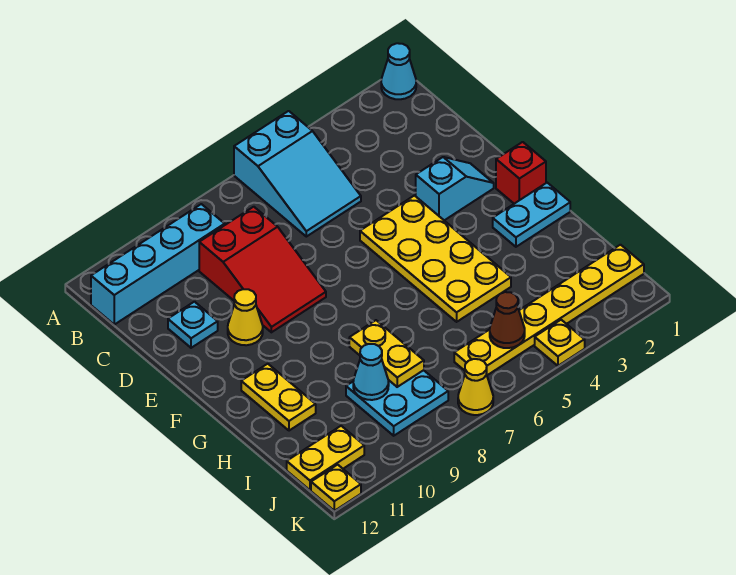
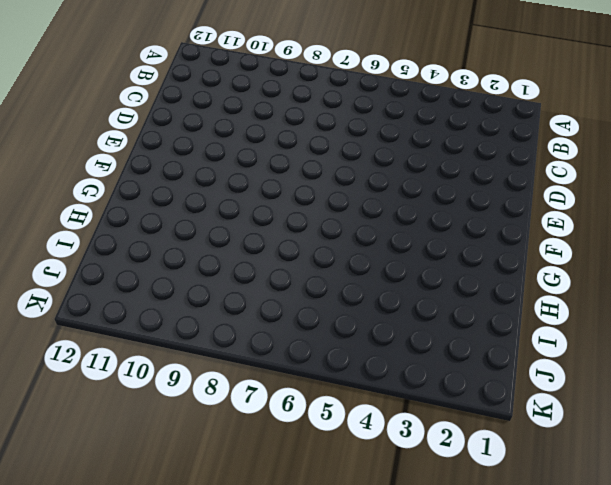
none -> cyan cone A1 level 1
none -> cyan slope A5:C6 level 1 top A
none -> cyan brick B9:B12 level 1

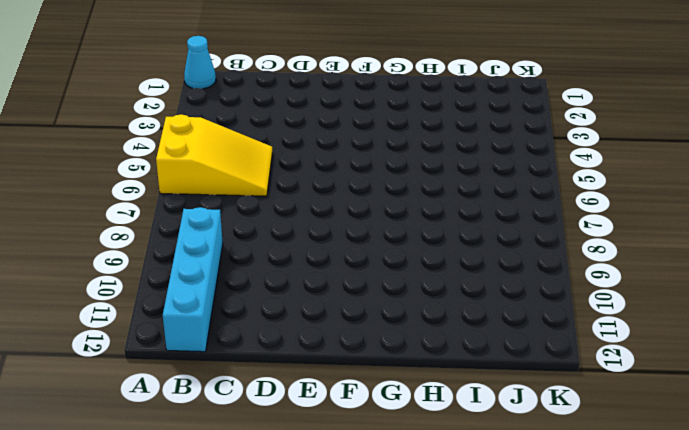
yellow slope A5:C6 level 1 top A -> cyan slope A5:C6 level 1 top A
none -> red slope C8:E9 level 1 top C
none -> cyan plate D11 level 1
none -> cyan slope E2:E3 level 1 top 3

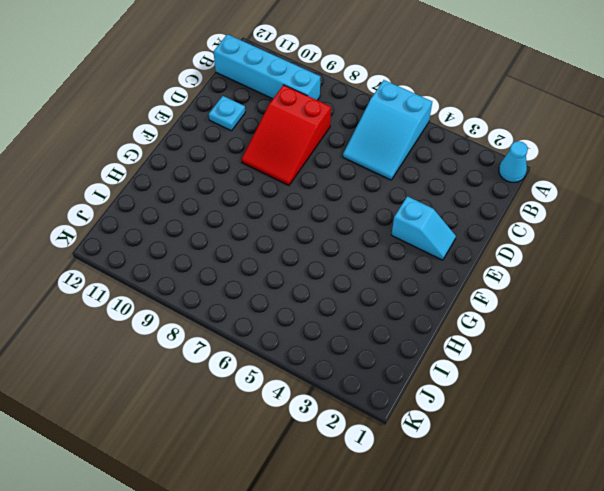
none -> yellow plate E4:H5 level 1
none -> yellow cone E10 level 1
none -> red brick F1 level 1

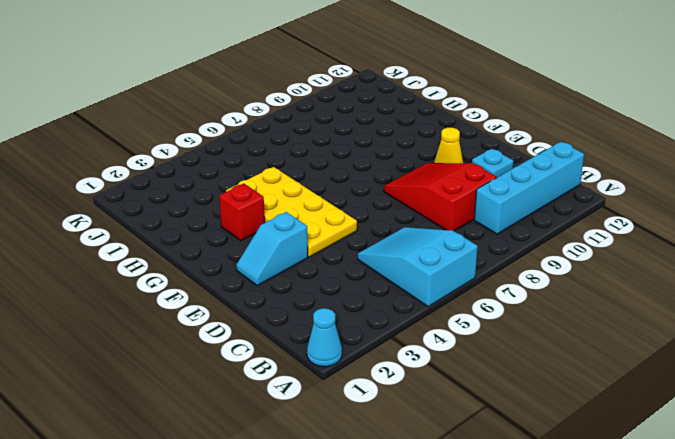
red brick G3 level 1 -> red brick F1 level 1
none -> cyan plate G1:G2 level 1
none -> yellow plate G11:H11 level 1
none -> cyan plate I8:J9 level 1

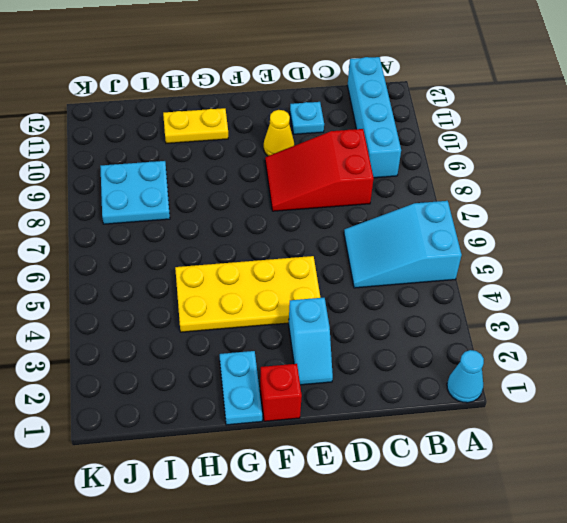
none -> yellow plate J1:J6 level 1
none -> yellow plate J11:J12 level 1
none -> yellow plate K4 level 1

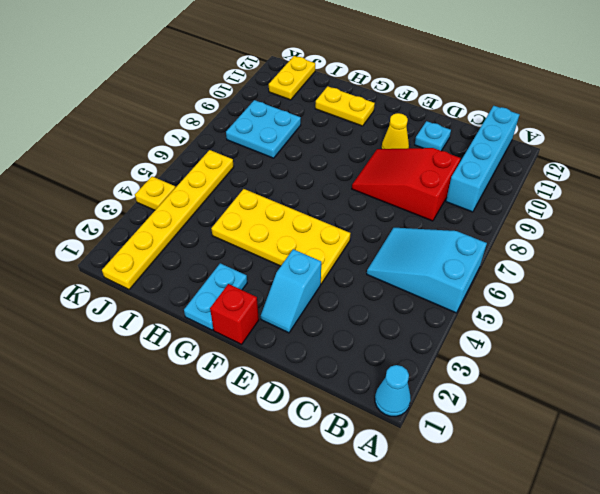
none -> yellow cone K7 level 1
none -> yellow plate K12 level 1
none -> yellow plate H8:I8 level 2

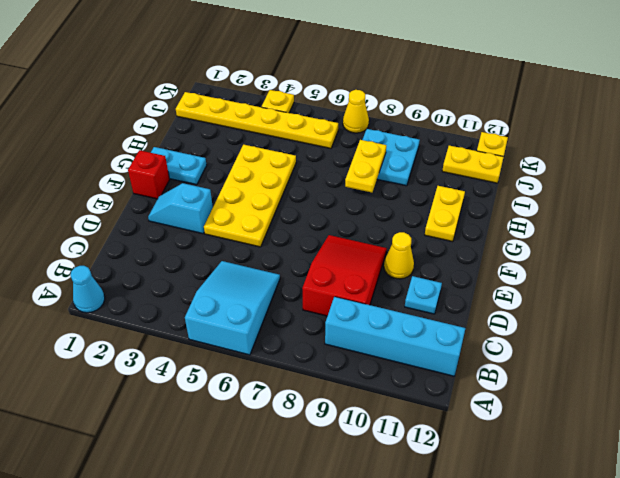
none -> cyan cone I9 level 2
none -> brown cone J5 level 2

